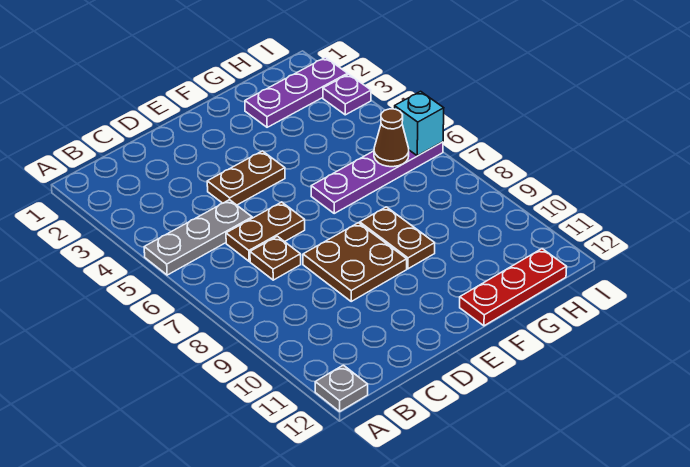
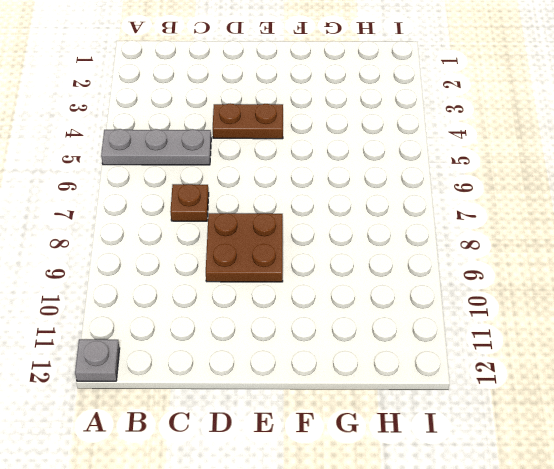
none -> brown plate C6:D6 level 1
none -> purple plate F6:I6 level 1
none -> brown plate F8:F9 level 1

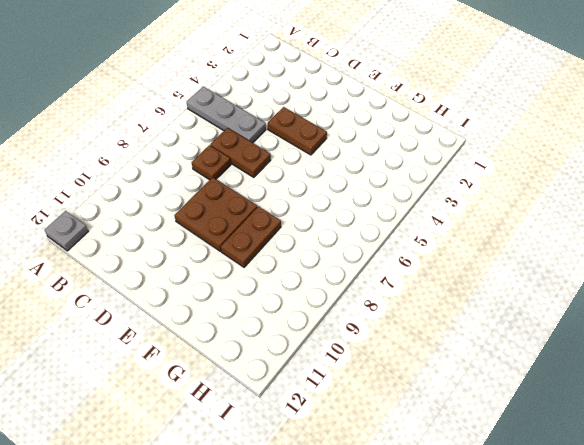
none -> purple plate F6:I6 level 1
none -> red plate F12:H12 level 1
none -> purple plate G2:I2 level 1

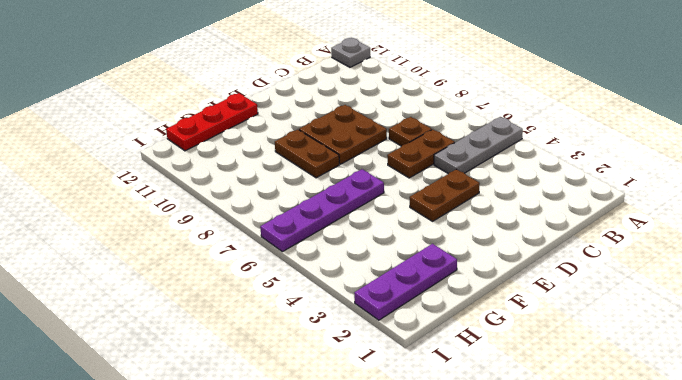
none -> purple plate I3 level 1
none -> brown cone H6 level 2
none -> cyan brick I6 level 2

